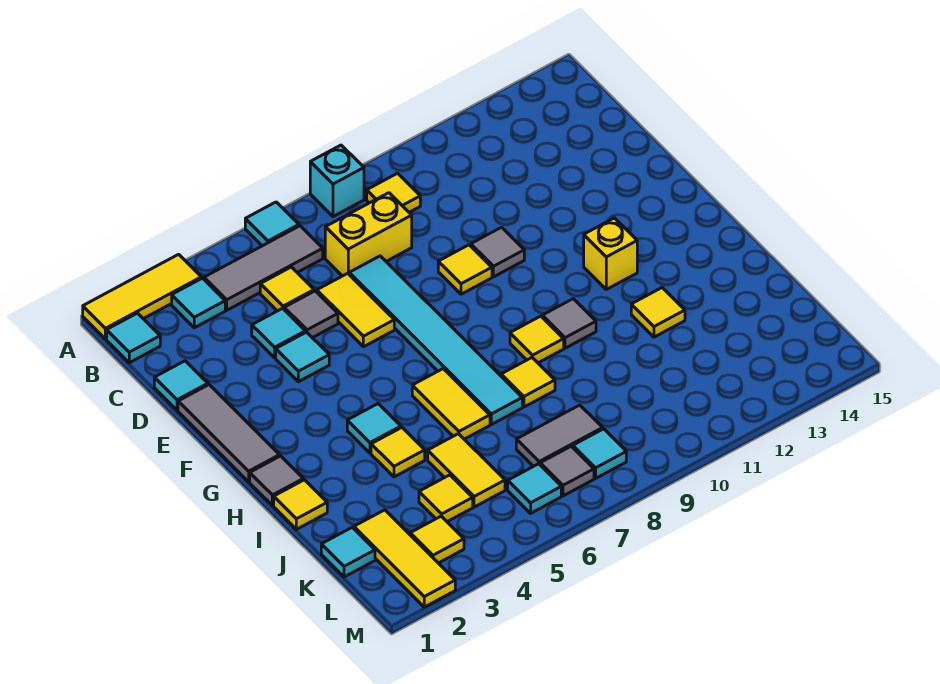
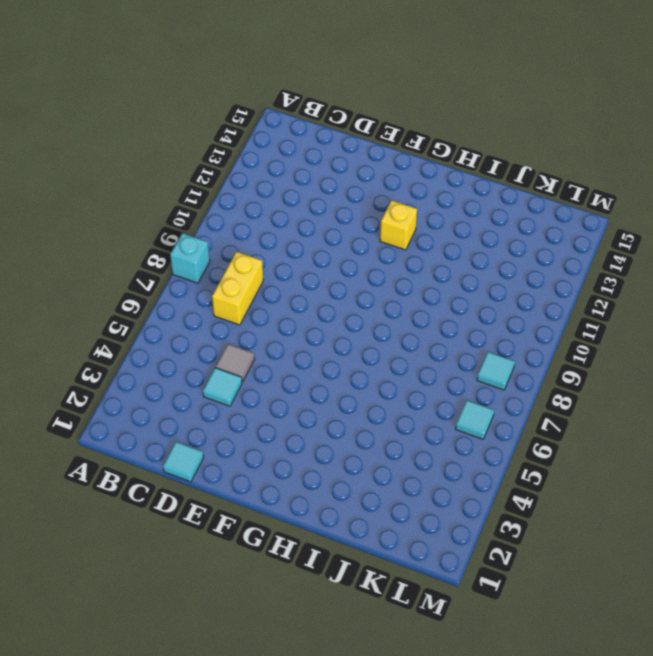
none -> yellow tile A1:A3 level 1
none -> cyan tile A6 level 1
none -> cyan tile B1 level 1
none -> cyan tile B3 level 1

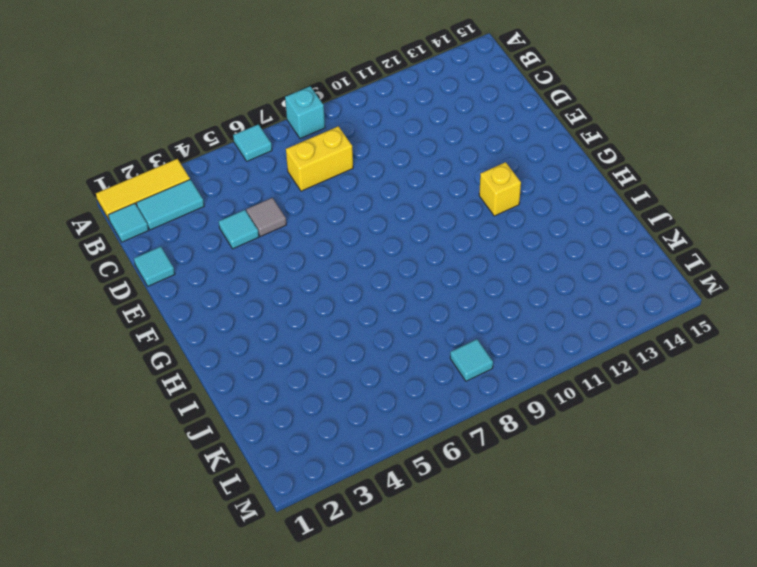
cyan tile B2:B3 level 1 -> cyan tile B3 level 1
none -> grey tile B4:B6 level 1
none -> yellow tile B9 level 1
none -> yellow tile C5 level 1
none -> yellow tile D6:E6 level 1

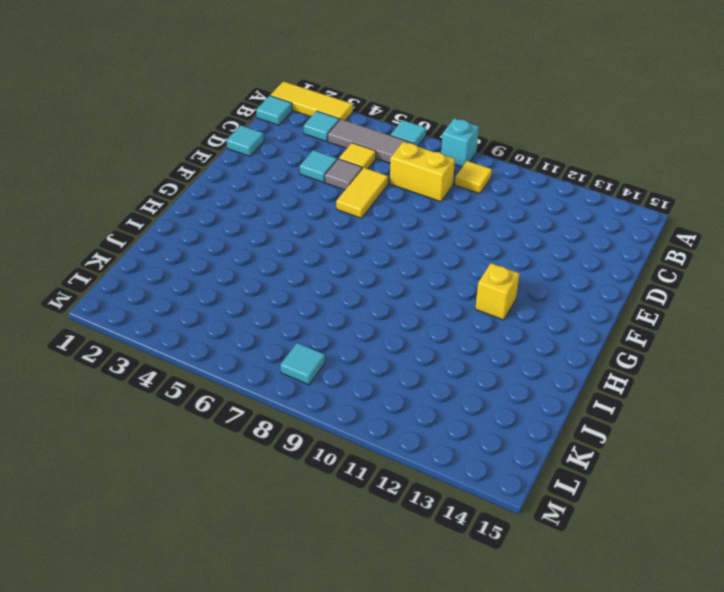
none -> cyan tile D7:I7 level 1
none -> grey tile E1:G1 level 1
none -> cyan tile E4 level 1
none -> yellow tile E9 level 1

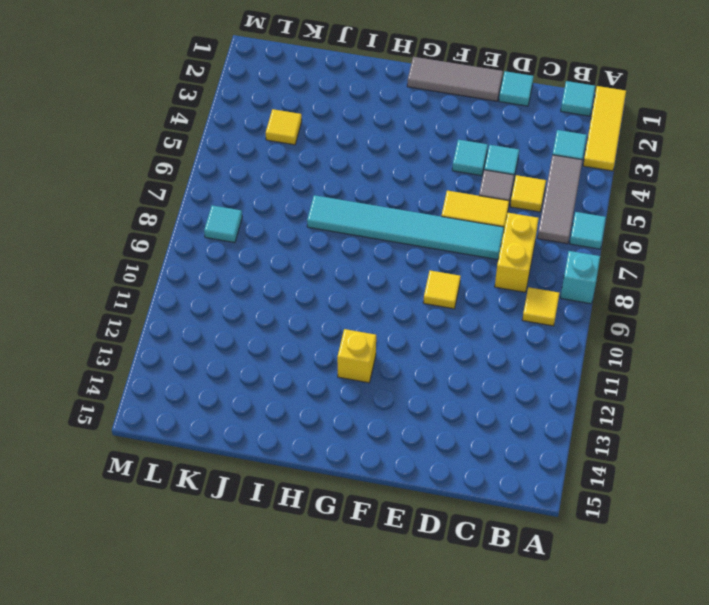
none -> grey tile E10 level 1
none -> grey tile H1 level 1
none -> cyan tile H4 level 1
none -> yellow tile H6:I6 level 1

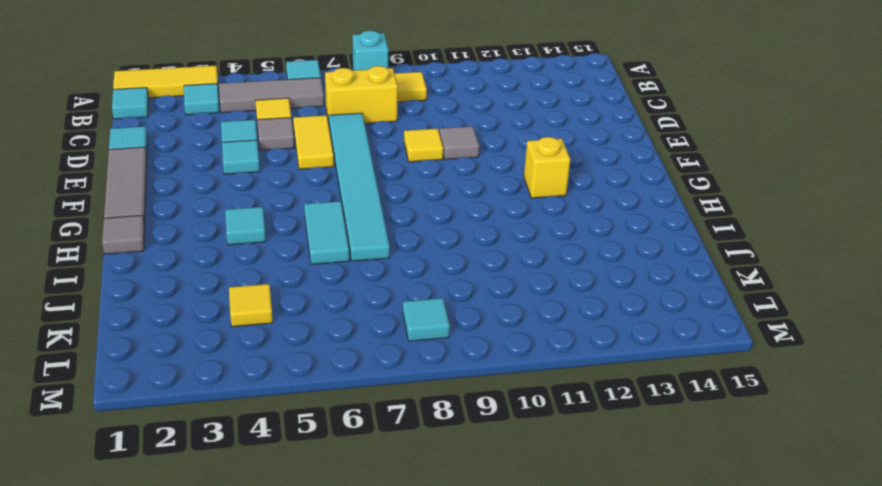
cyan tile H6:I6 level 1 -> yellow tile H6:I6 level 1
none -> yellow tile H9 level 1
none -> grey tile H10 level 1
none -> yellow tile I1 level 1
none -> yellow tile I4 level 1

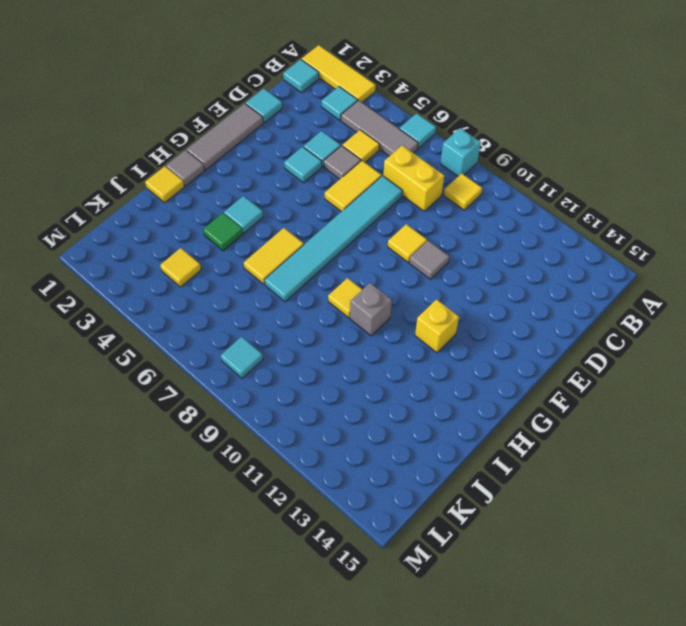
grey brick H10 level 1 -> grey tile H10 level 1
green tile I4 level 1 -> yellow tile I4 level 1
none -> yellow tile I8 level 1
none -> yellow tile I12 level 1
none -> yellow tile J5:K5 level 1
none -> cyan tile K1 level 1

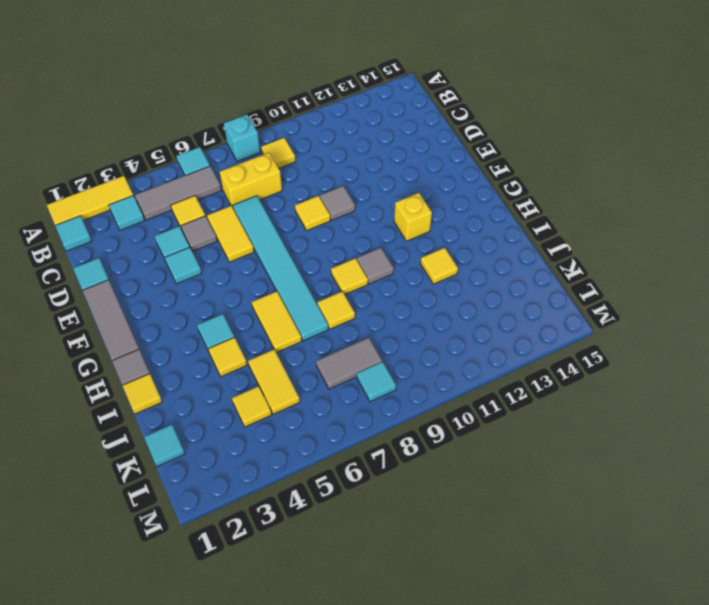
none -> yellow tile K2:M2 level 1
none -> yellow tile L3 level 1
none -> cyan tile L6 level 1
none -> grey tile L7 level 1

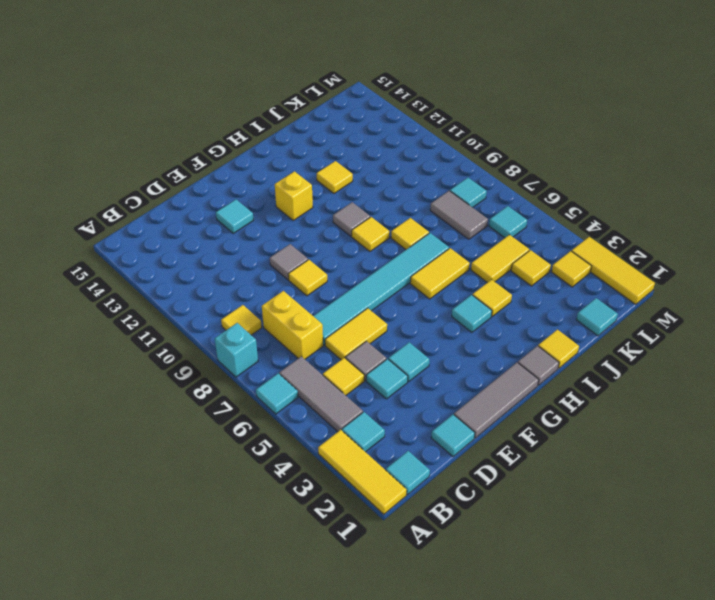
cyan tile E13 level 1 -> none
yellow tile M1:M3 level 1 -> yellow tile K2:M2 level 1
none -> grey tile L7 level 1

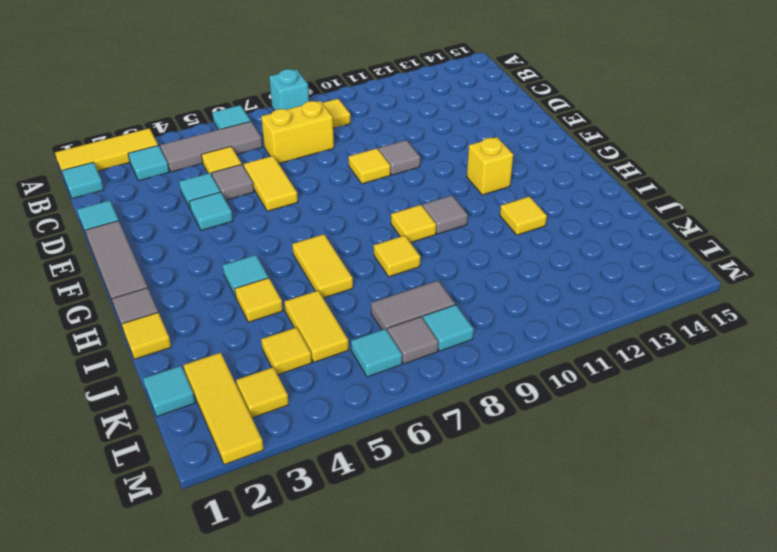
none -> cyan tile D7:I7 level 1

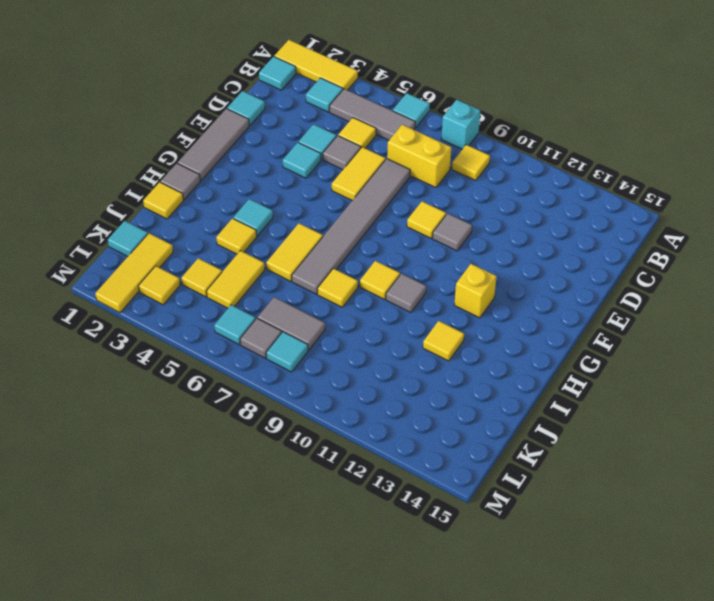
grey tile D7:I7 level 1 -> cyan tile D7:I7 level 1

